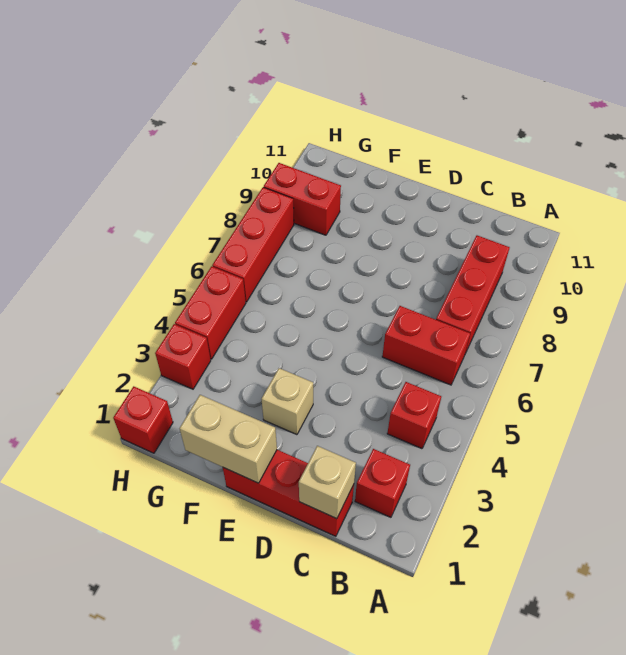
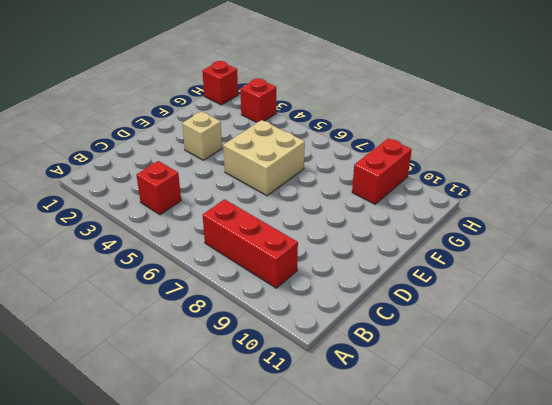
tan brick E5:F6 level 1 -> none
none -> red brick B2 level 1
none -> red brick B6:C6 level 1
none -> red brick C1:E1 level 1

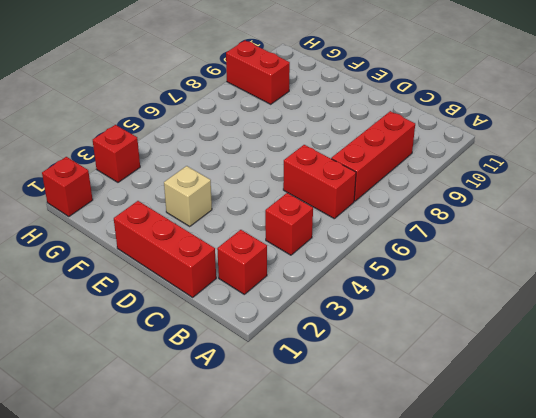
none -> red brick H4:H5 level 1
none -> red brick H6:H8 level 1
none -> tan brick C1 level 2

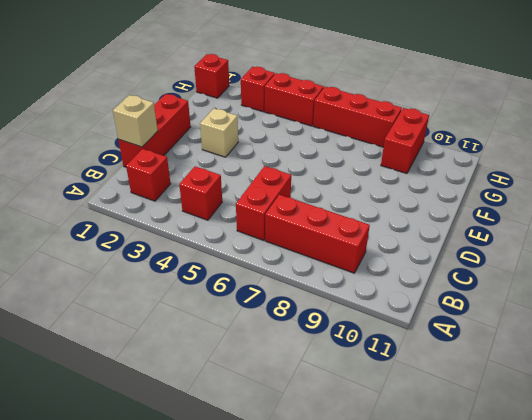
none -> tan brick E1:F1 level 2

